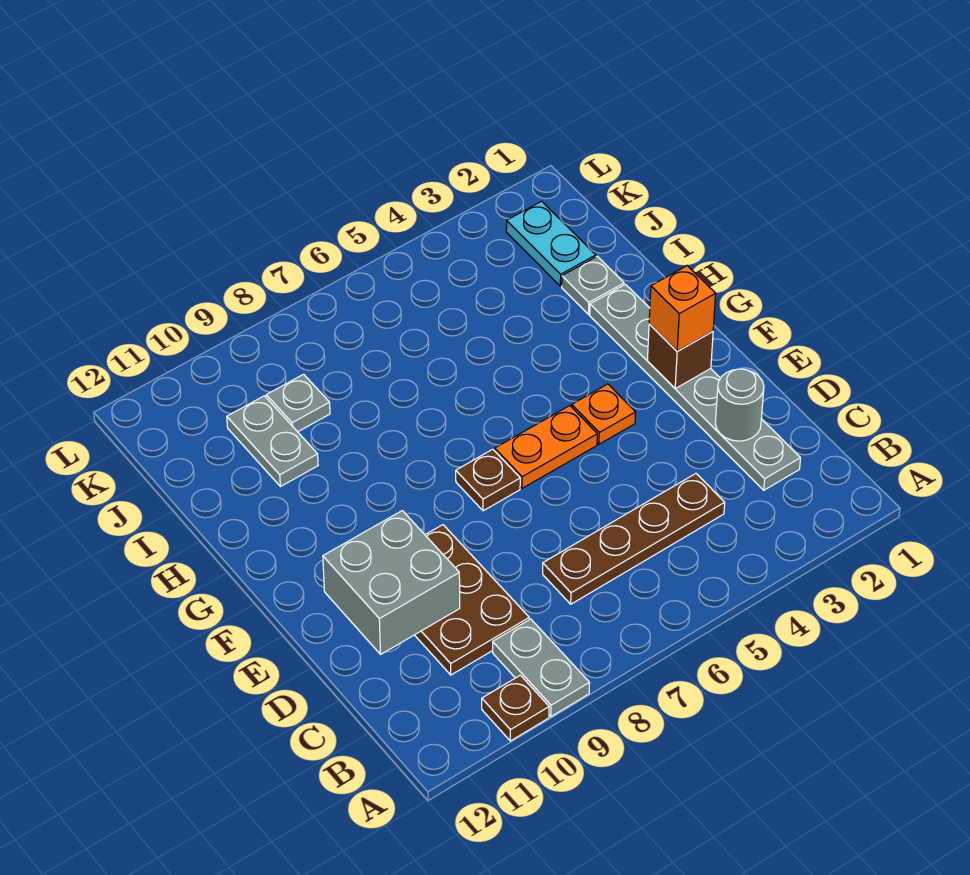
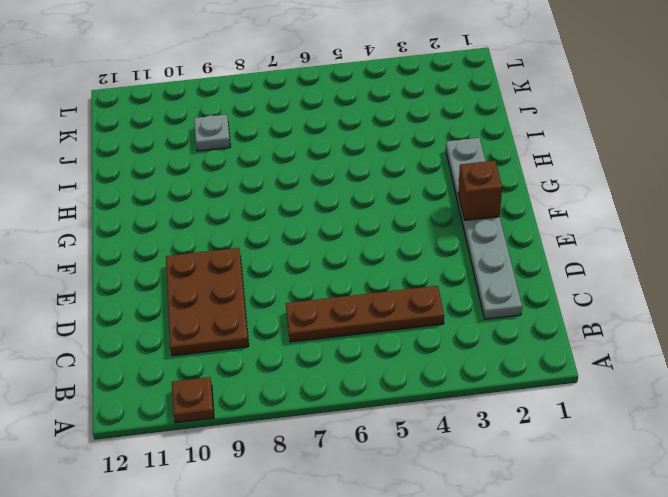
none -> grey plate A9:B9 level 1
none -> orange plate F4 level 1
none -> orange plate F5:F6 level 1

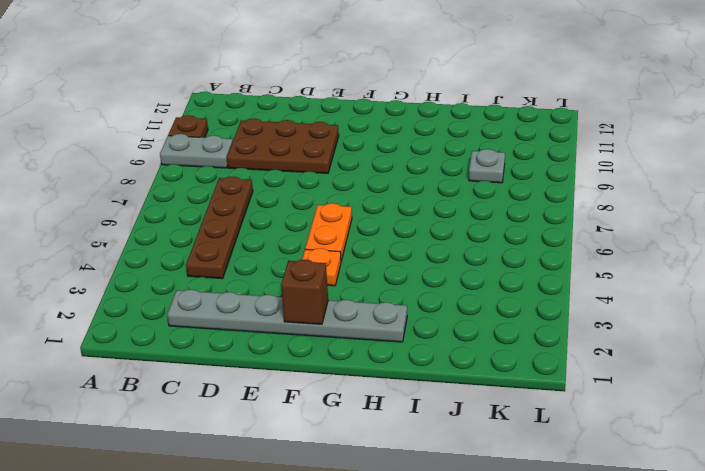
none -> brown plate F7 level 1
none -> grey plate I2 level 1
none -> grey plate I10:J10 level 1

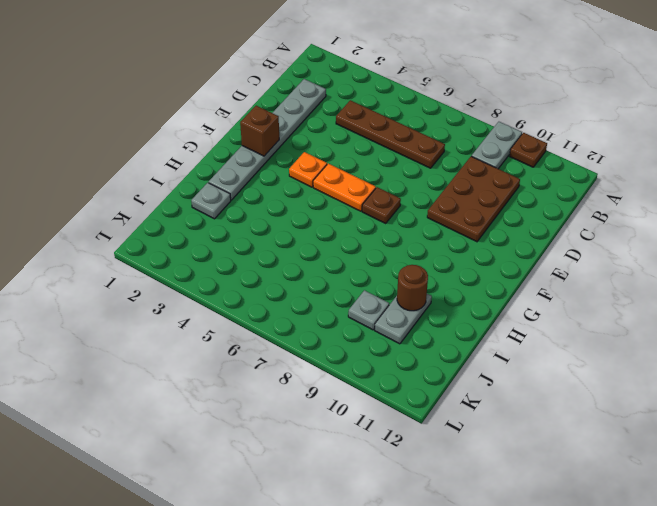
brown round brick I10 level 2 -> none
none -> cyan plate J2:K2 level 1
none -> grey round brick D2 level 2
none -> grey brick D10:E11 level 2

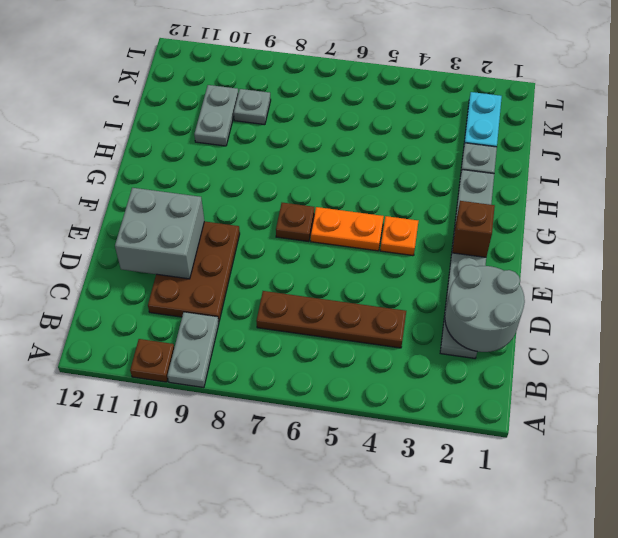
grey round brick C1:D2 level 2 -> grey round brick D2 level 2
none -> orange brick F2 level 3

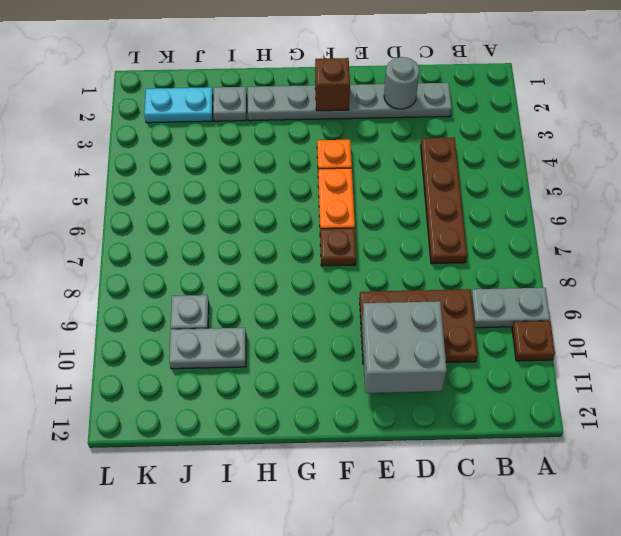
none -> orange brick F2 level 3

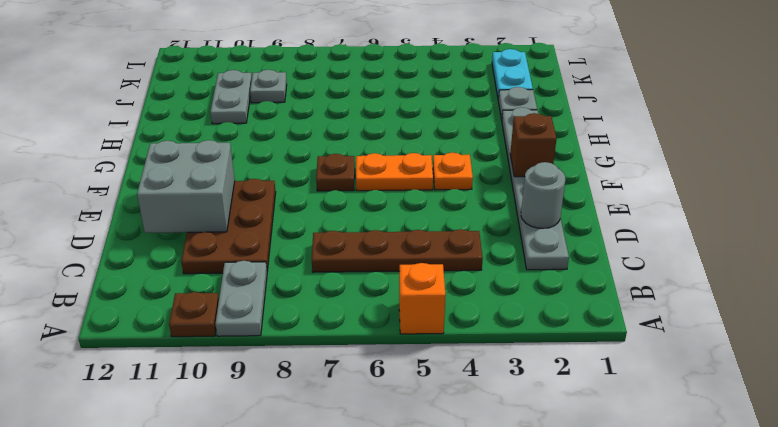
orange brick A5 level 1 -> orange brick F2 level 3

